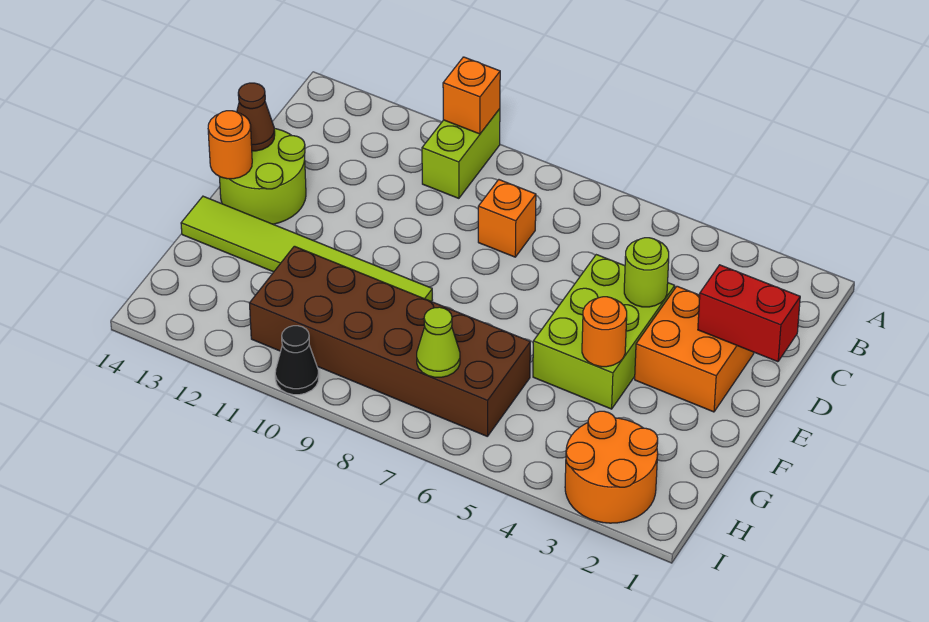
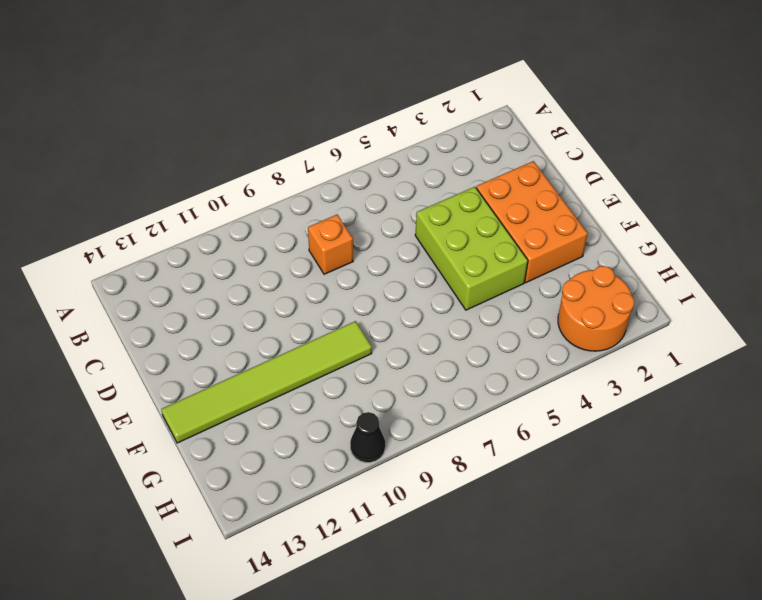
orange brick D2:F3 level 1 -> orange brick D2:E3 level 1
none -> lime brick A10:B10 level 1
none -> lime round brick D13:E14 level 1
none -> brown brick G6:H11 level 1

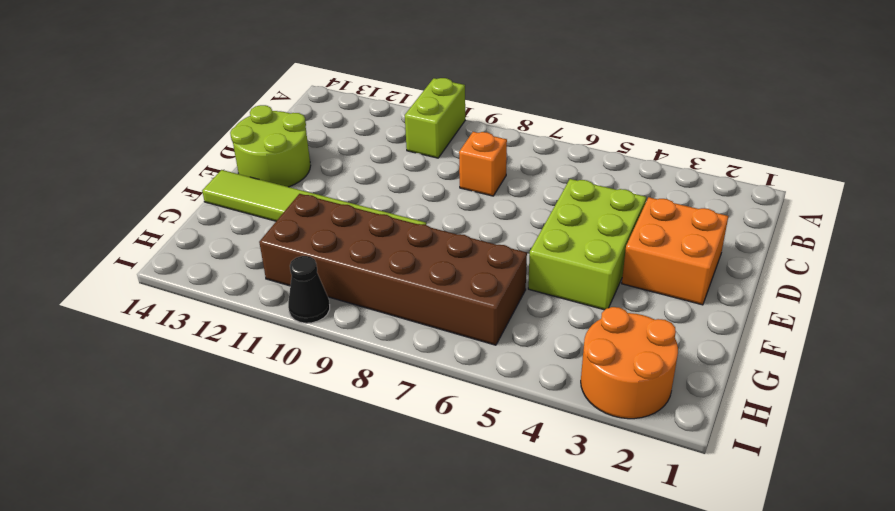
none -> orange brick A10 level 2
none -> red brick D1:D2 level 2
none -> lime round brick D4 level 2

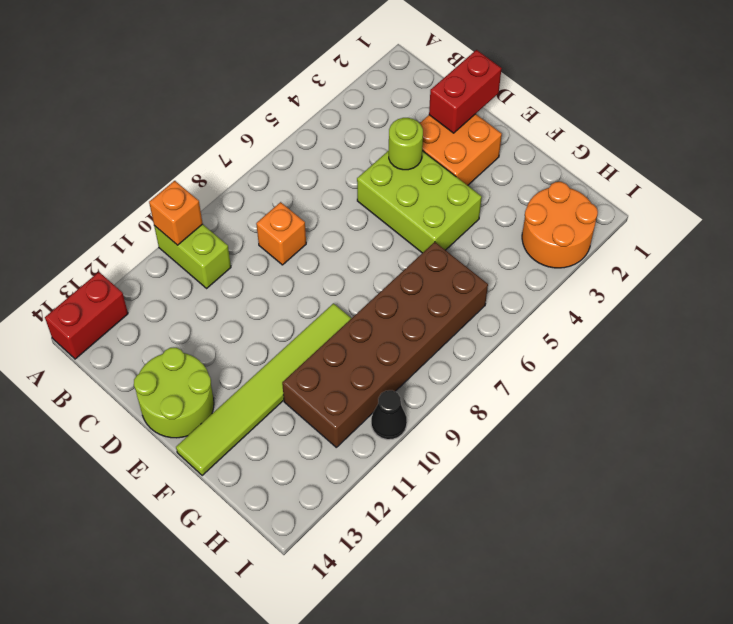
red brick A13:A14 level 1 -> none
none -> brown cone D14 level 2
none -> orange round brick E14 level 2
none -> orange round brick F4 level 2

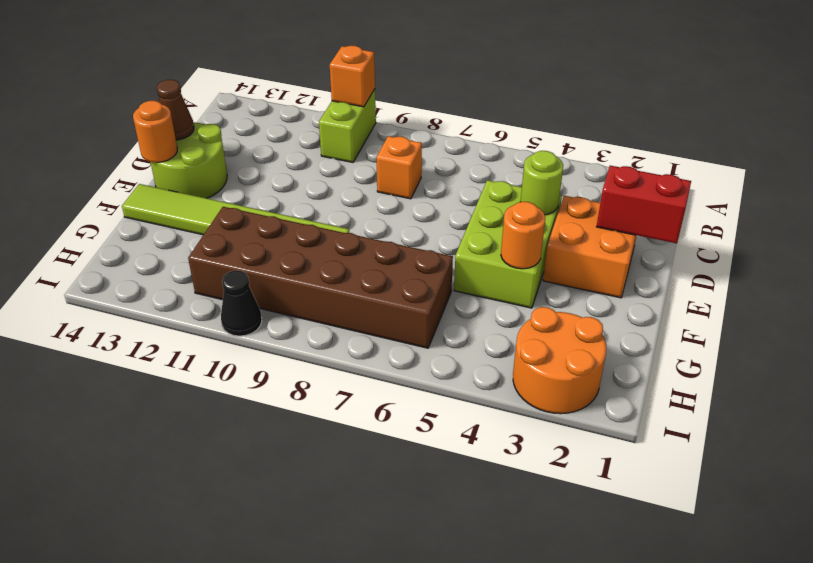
none -> lime cone H7 level 2

